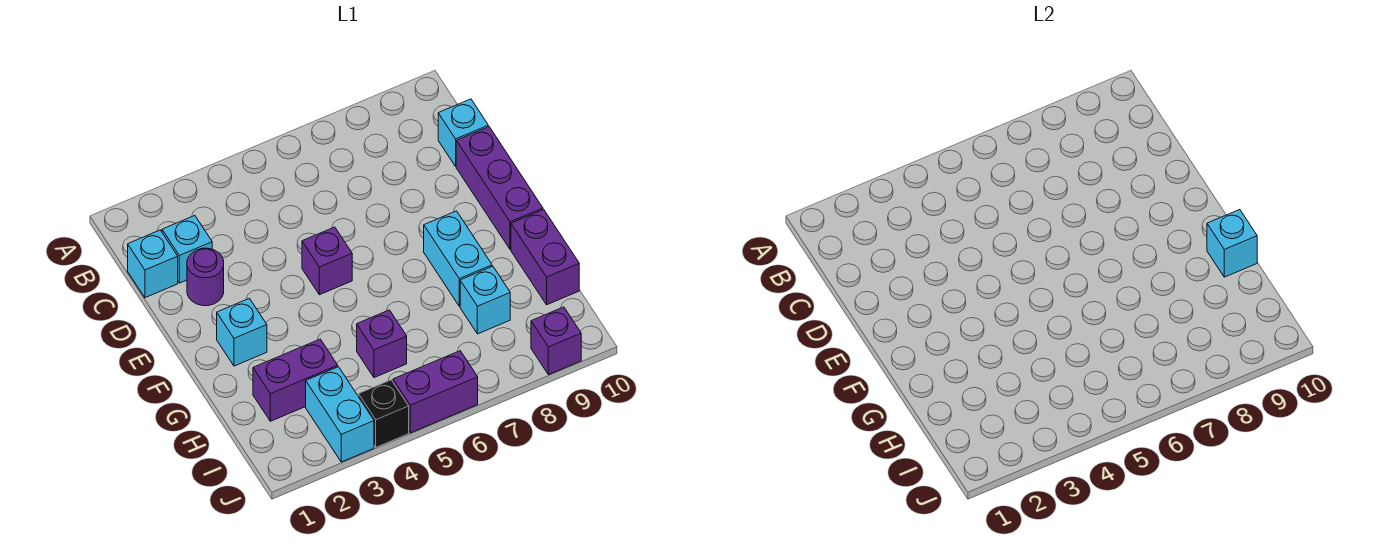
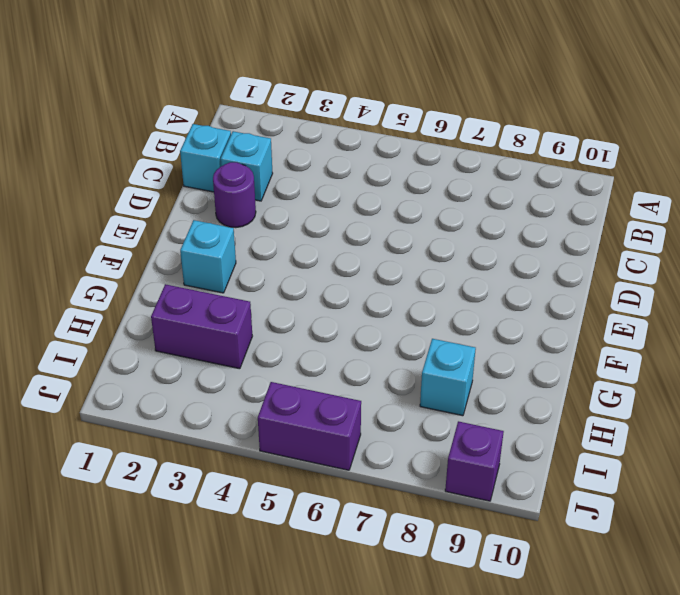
none -> cyan brick C10 level 1
none -> purple brick D10:F10 level 1
none -> purple brick E5 level 1

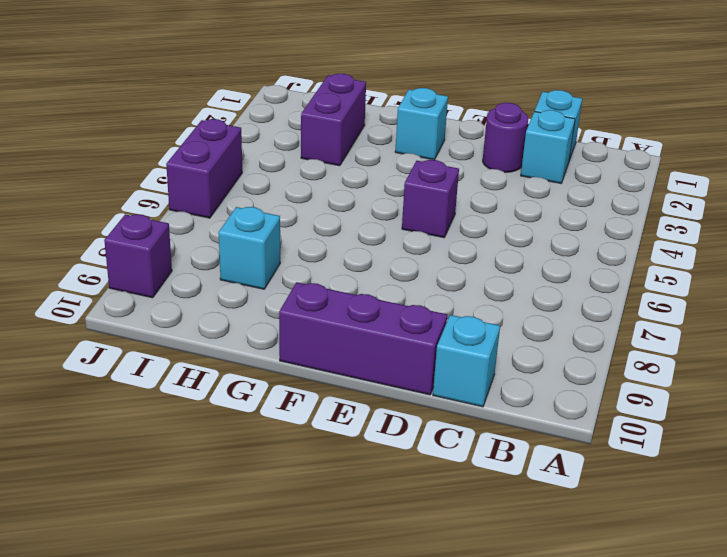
none -> cyan brick F8:G8 level 1
none -> purple brick G10:H10 level 1
none -> purple brick H5 level 1

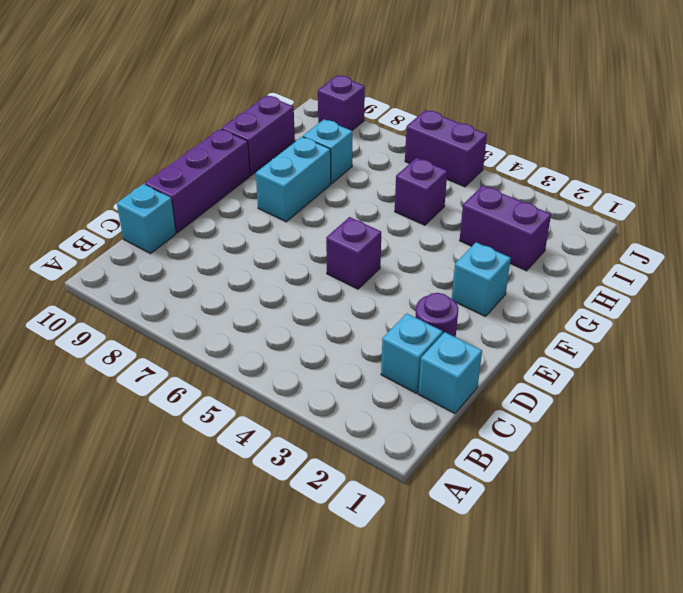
none -> cyan brick I3:J3 level 1
none -> black brick J4 level 1
none -> cyan brick G10 level 2

